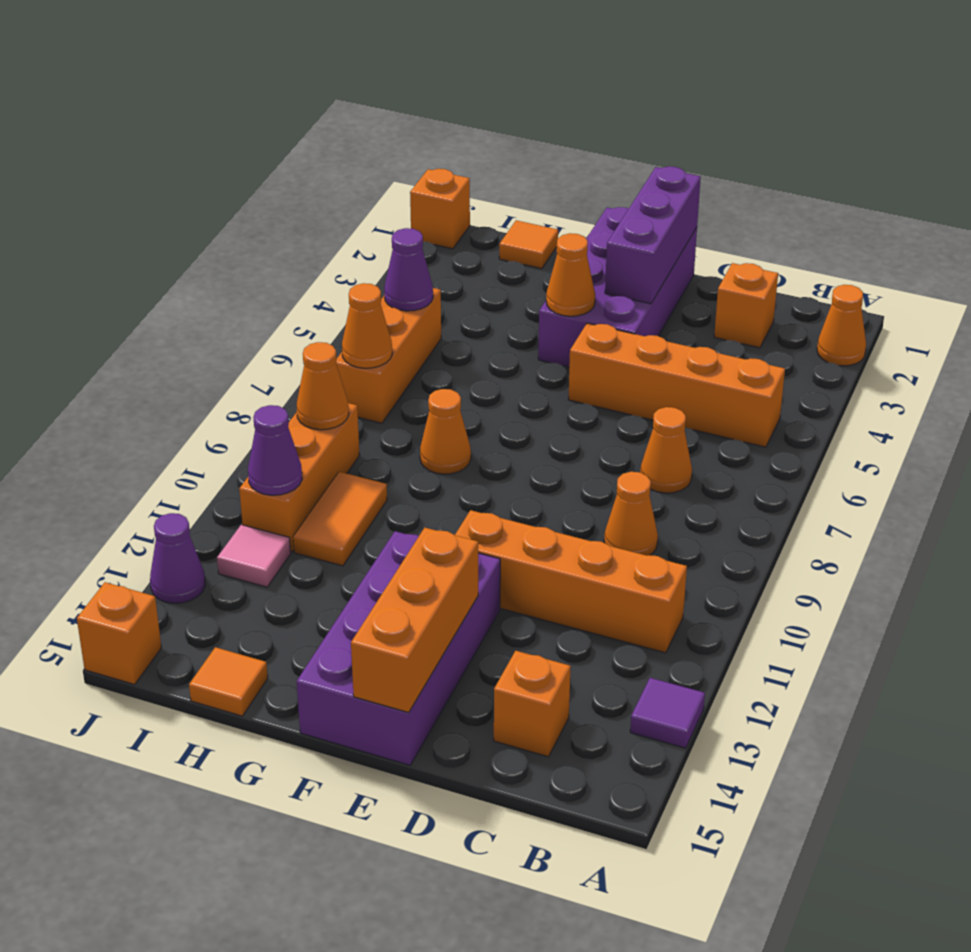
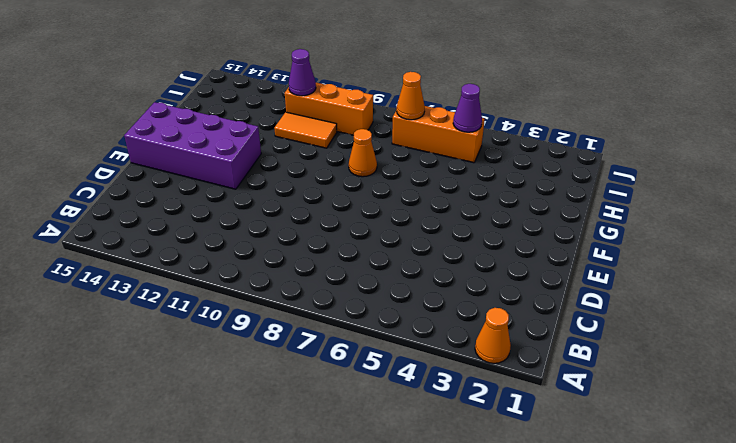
none -> purple tile A13 level 1
none -> orange brick B5:E5 level 1
none -> orange brick B11:E11 level 1

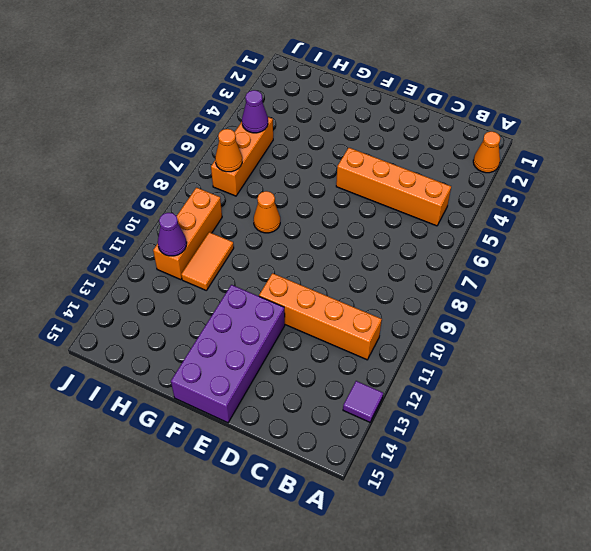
none -> orange brick C2 level 1
none -> orange cone C7 level 1
none -> orange cone C9 level 1

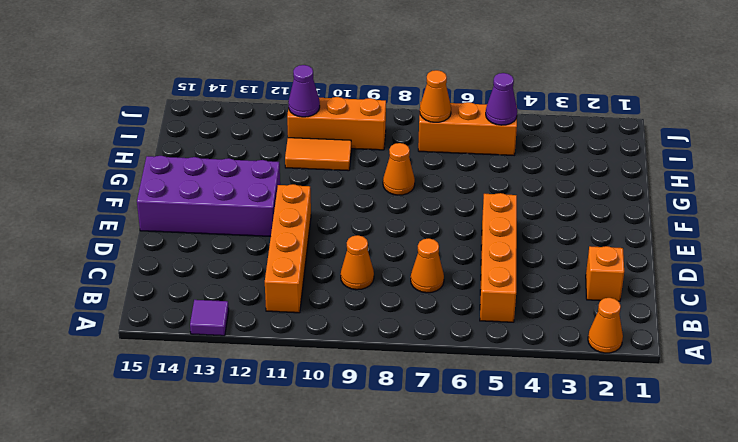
none -> orange brick C14 level 1
none -> purple brick E1:F4 level 1
none -> orange tile H1 level 1

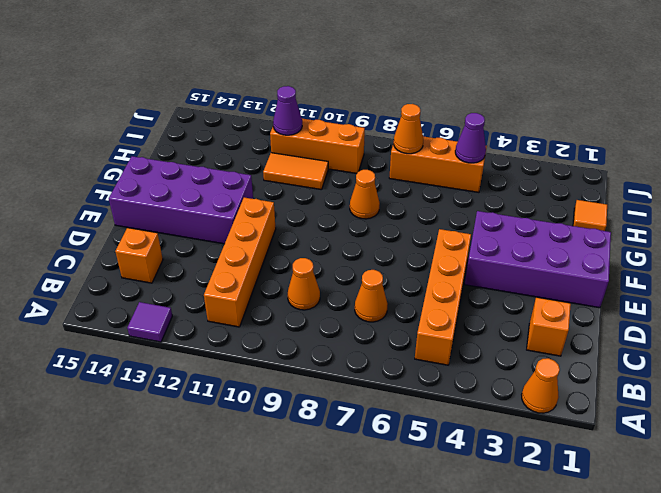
none -> orange tile H15 level 1
none -> pink tile I12 level 1
none -> orange brick J1 level 1

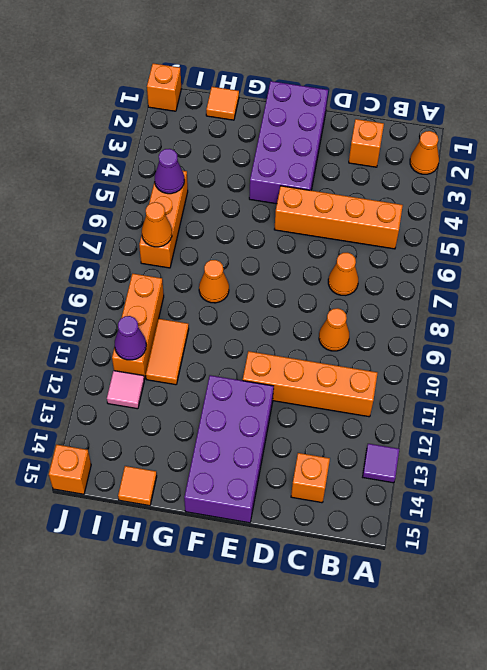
none -> purple cone J13 level 1
none -> purple brick E1:E3 level 2
none -> orange brick E13:E15 level 2

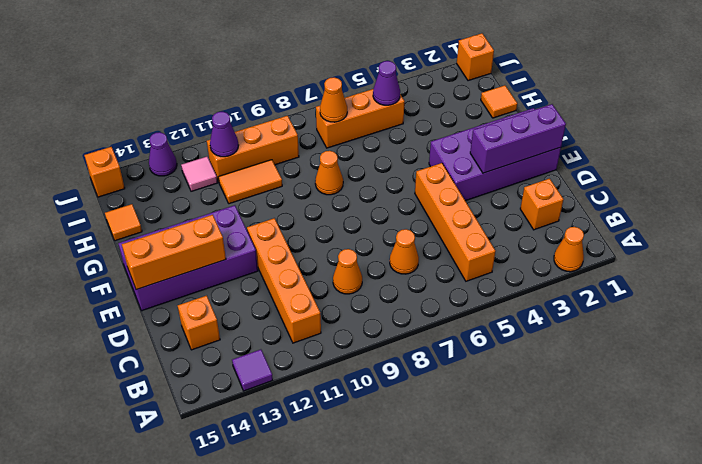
none -> orange cone F4 level 2
none -> orange cone I9 level 2

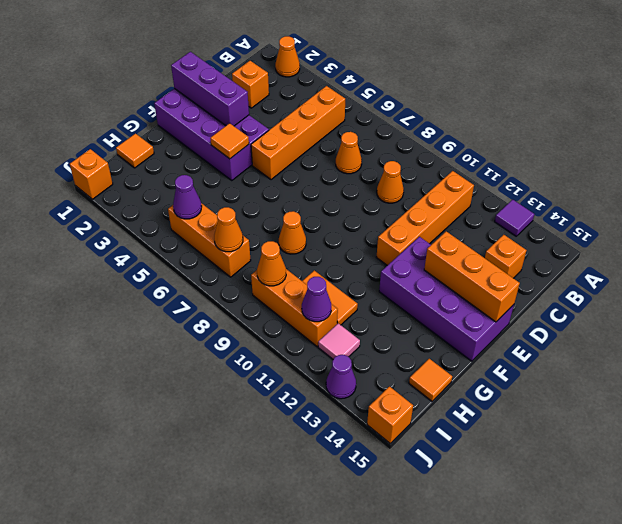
orange tile F4 level 2 -> orange cone F4 level 2

